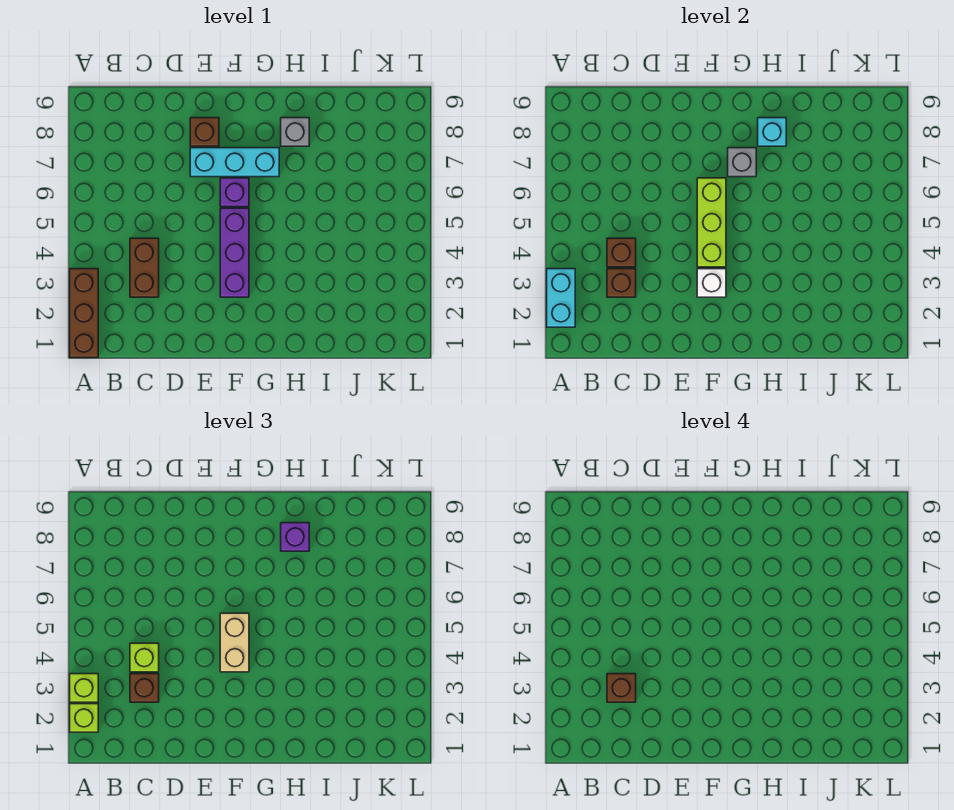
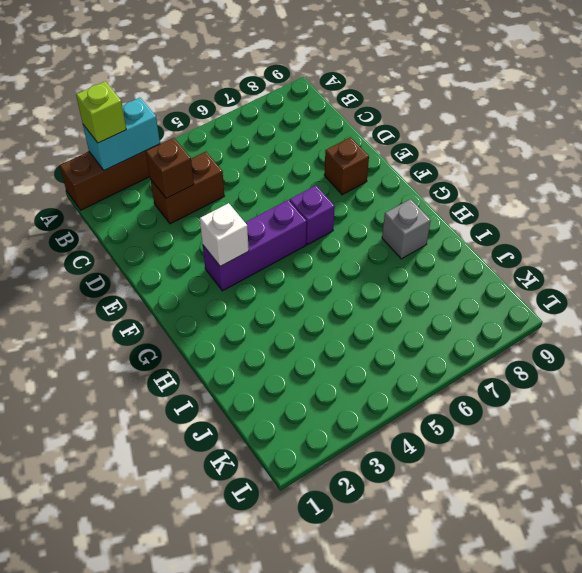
none -> cyan brick E7:G7 level 1
none -> brown brick C4 level 2
none -> lime brick F4:F6 level 2

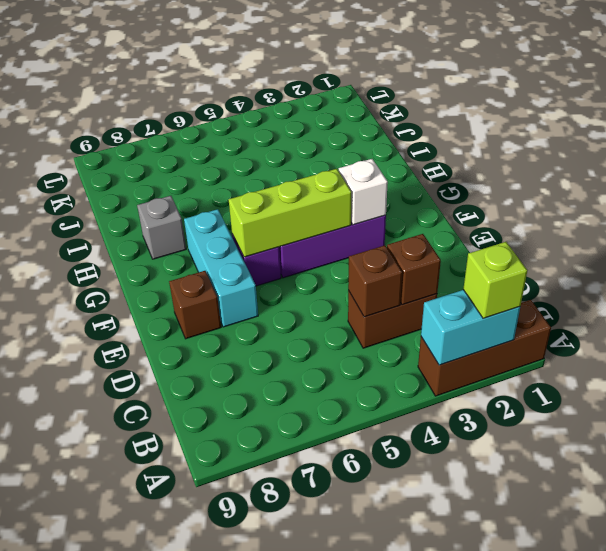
none -> grey brick G7 level 2
none -> cyan brick H8 level 2
none -> lime brick A3 level 3

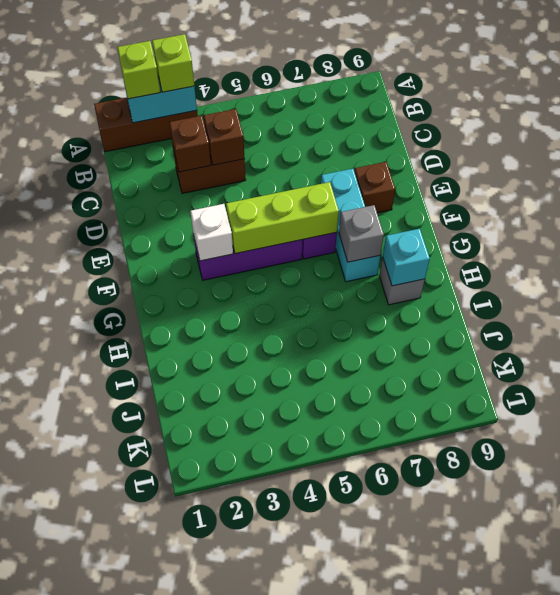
none -> brown brick C3 level 3
none -> lime brick C4 level 3
none -> tan brick F4:F5 level 3

